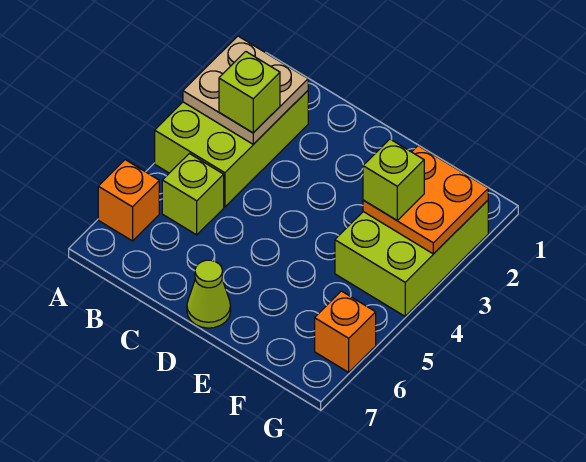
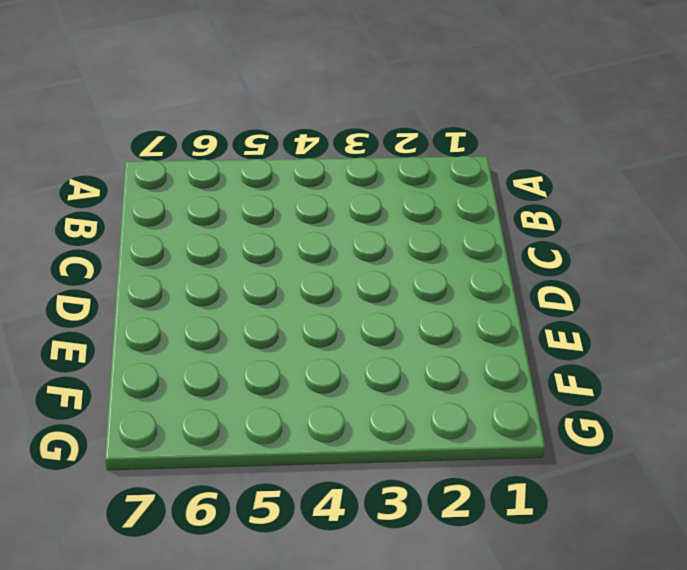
none -> lime brick A2:B4 level 1
none -> orange brick A6 level 1

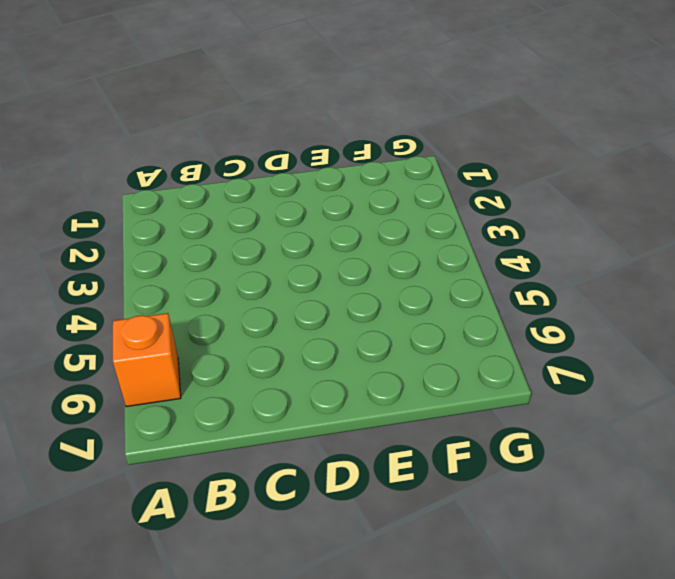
none -> lime brick A2:B4 level 1
none -> lime brick B5 level 1

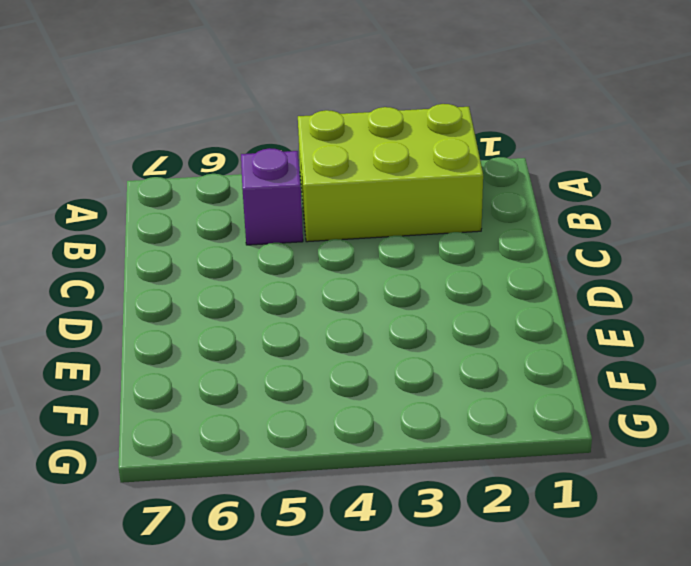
purple brick B5 level 1 -> lime brick B5 level 1
none -> orange brick A6 level 1
none -> lime cone D7 level 1

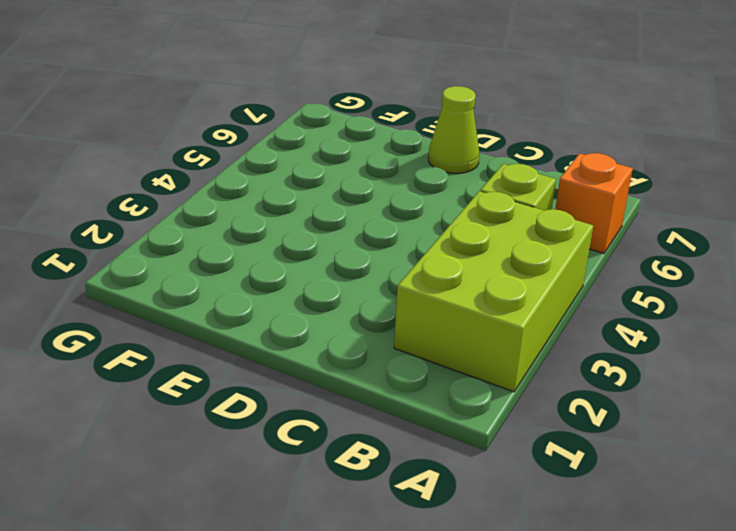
none -> lime brick F2:G4 level 1
none -> orange brick G6 level 1

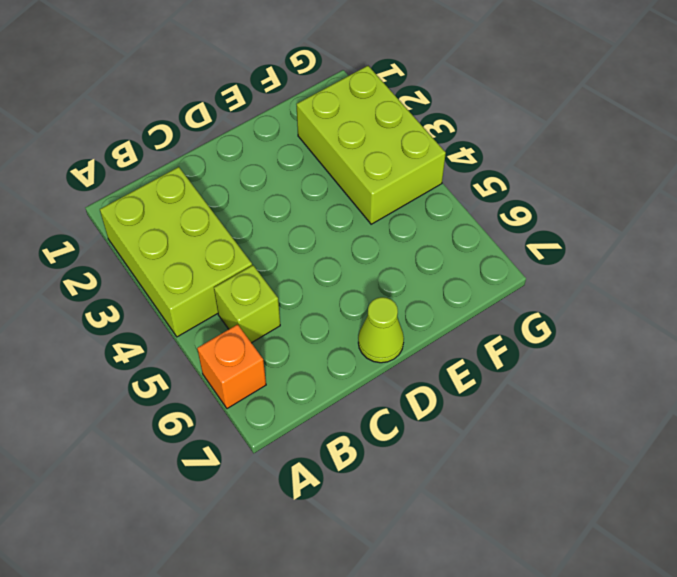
none -> orange brick G6 level 1
none -> tan plate A2:B3 level 2

